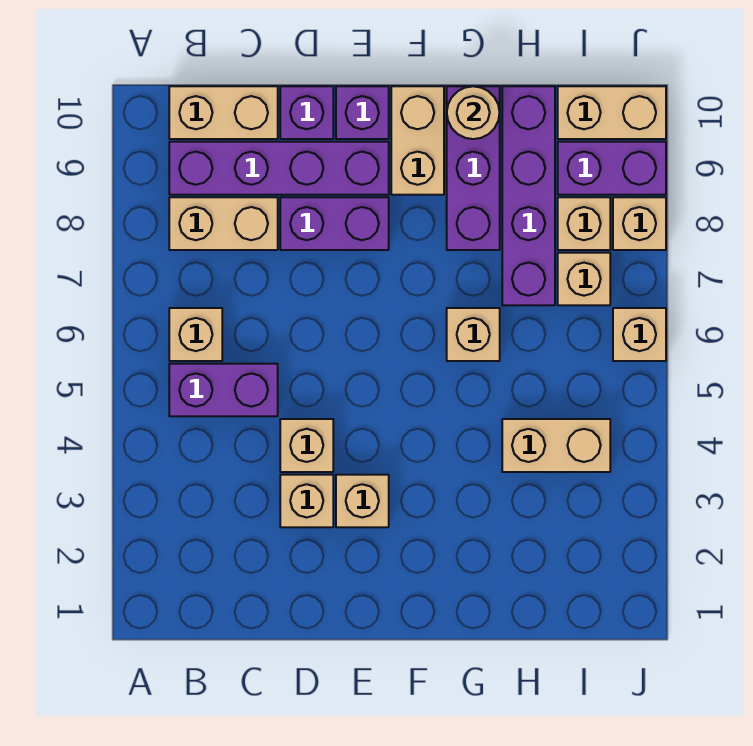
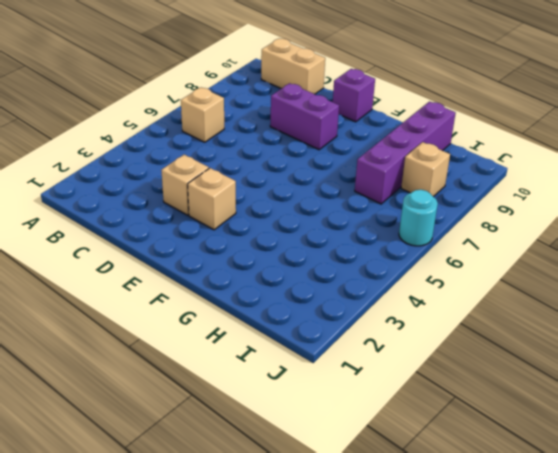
cyan round brick J6 level 1 -> tan brick J6 level 1
none -> purple brick B5:C5 level 1
none -> tan brick B8:C8 level 1
none -> purple brick B9:E9 level 1

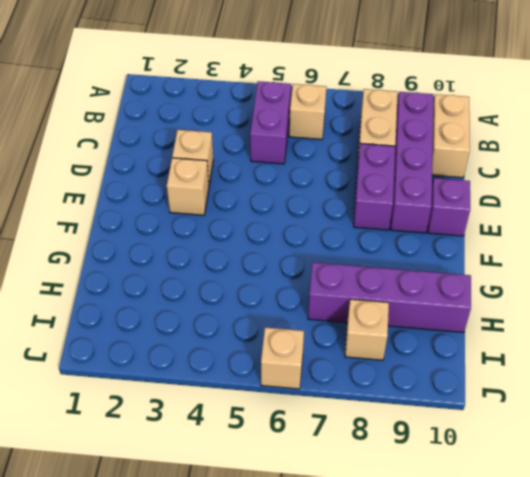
none -> tan brick D4 level 1
none -> purple brick D10 level 1
none -> tan brick F9:F10 level 1

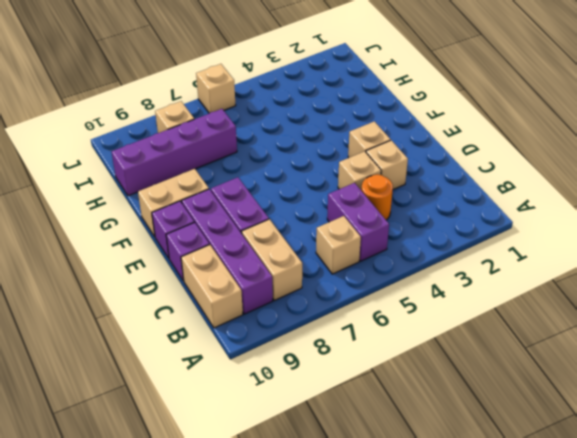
orange round brick C4 level 1 -> none
none -> tan brick G6 level 1
none -> purple brick G8:G10 level 1
none -> tan brick H4:I4 level 1

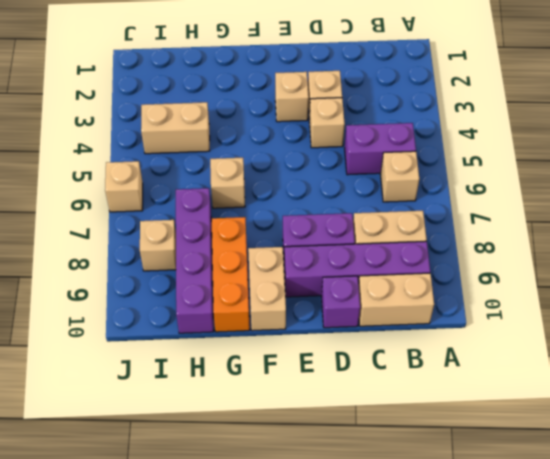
orange brick G8:G10 level 1 -> purple brick G8:G10 level 1
none -> purple brick E10 level 1
none -> tan brick I7 level 1
none -> purple brick I9:J9 level 1

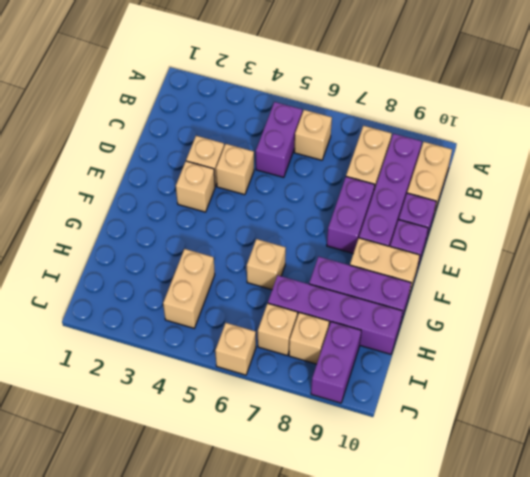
none -> tan brick I10:J10 level 1
none -> tan brick J8 level 1
none -> tan round brick G10 level 2

